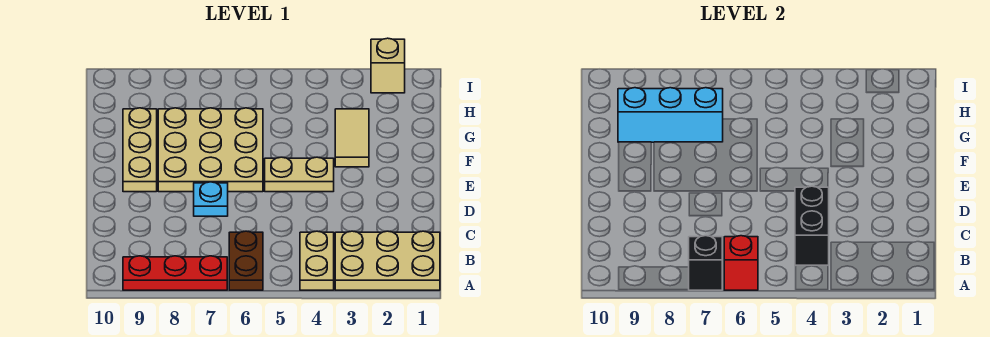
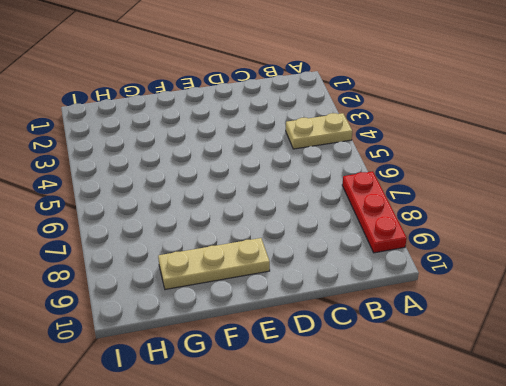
none -> tan plate A1:B3 level 1
none -> brown plate A6:B6 level 1
none -> cyan plate D7 level 1

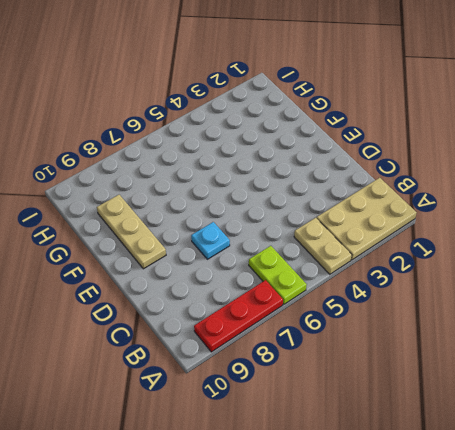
lime plate A6:B6 level 1 -> brown plate A6:B6 level 1
none -> tan plate E4:E5 level 1
none -> tan plate E6:G8 level 1
none -> tan tile F3:G3 level 1

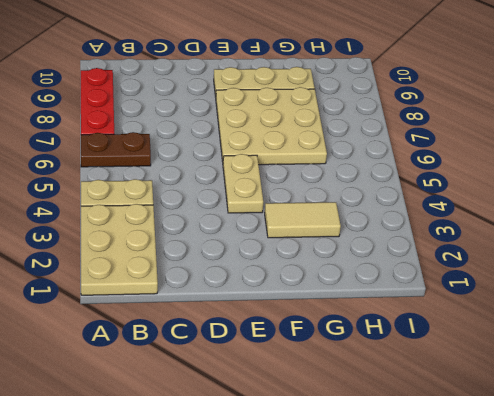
none -> cyan plate D7 level 1
none -> tan brick I2 level 1
none -> red brick A6 level 2

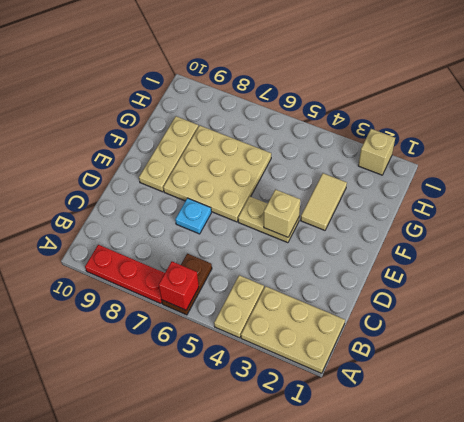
tan brick E4 level 2 -> none
none -> black brick A7 level 2
none -> black brick B4:C4 level 2
none -> cyan brick G7:G9 level 2

